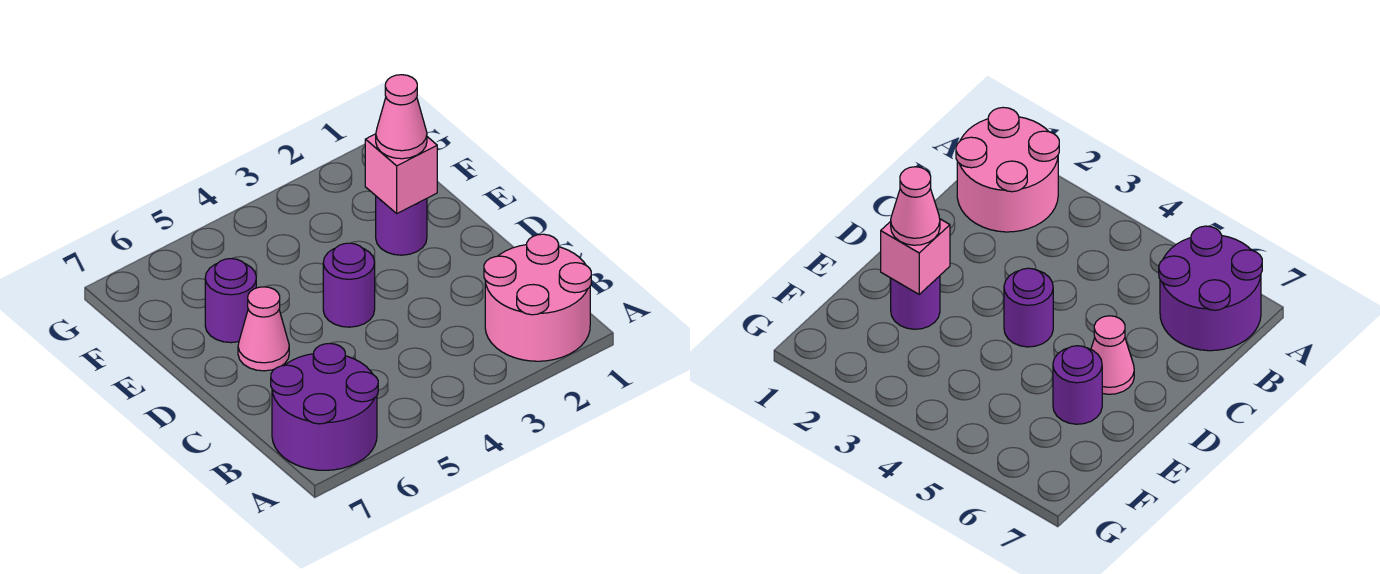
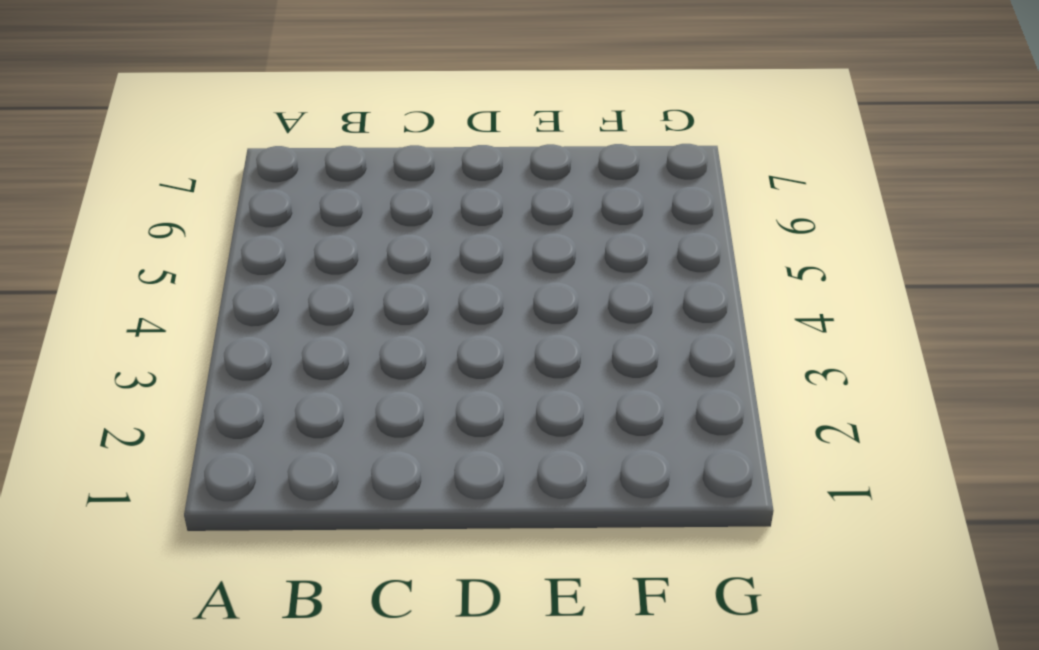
none -> pink round brick A1:B2 level 1
none -> purple round brick A6:B7 level 1

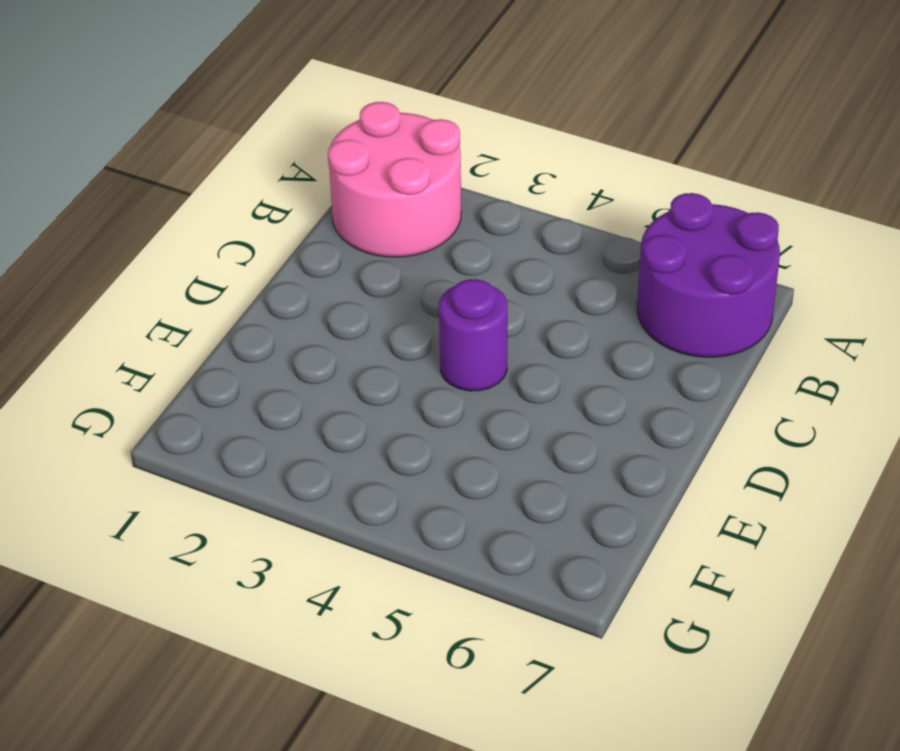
none -> pink cone D6 level 1
none -> purple round brick E2 level 1

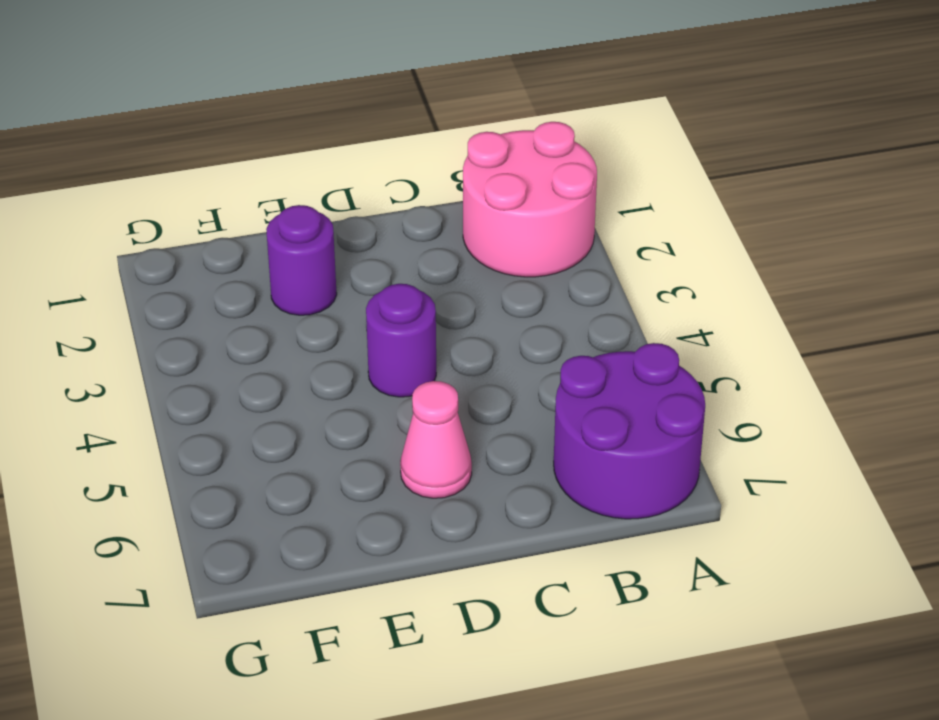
none -> purple round brick E6 level 1
none -> pink brick E2 level 2

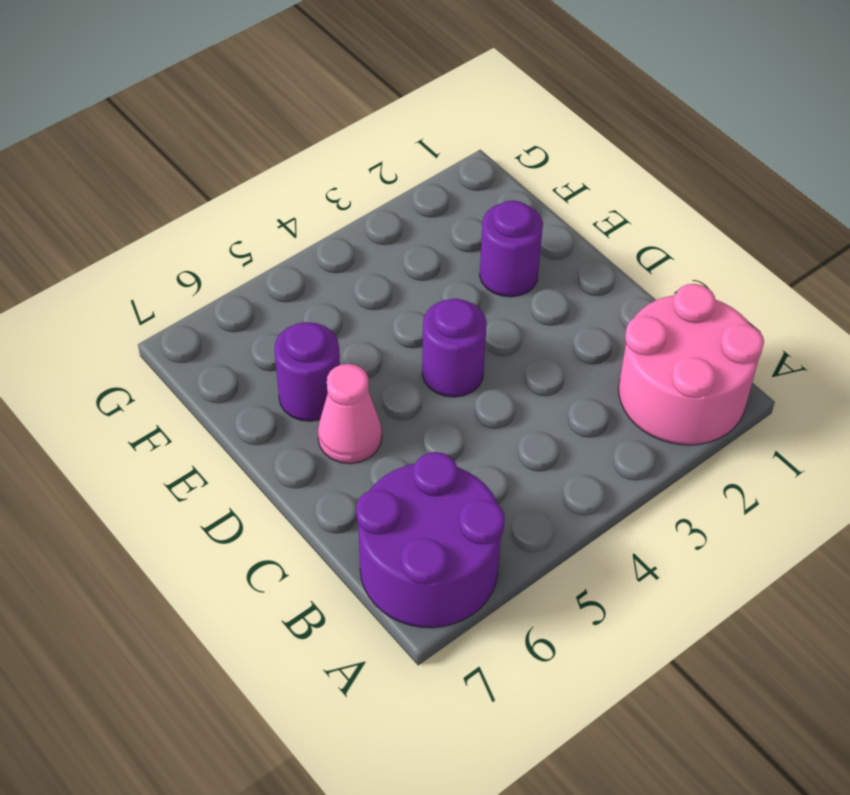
none -> pink brick E2 level 2
none -> pink cone E2 level 3

